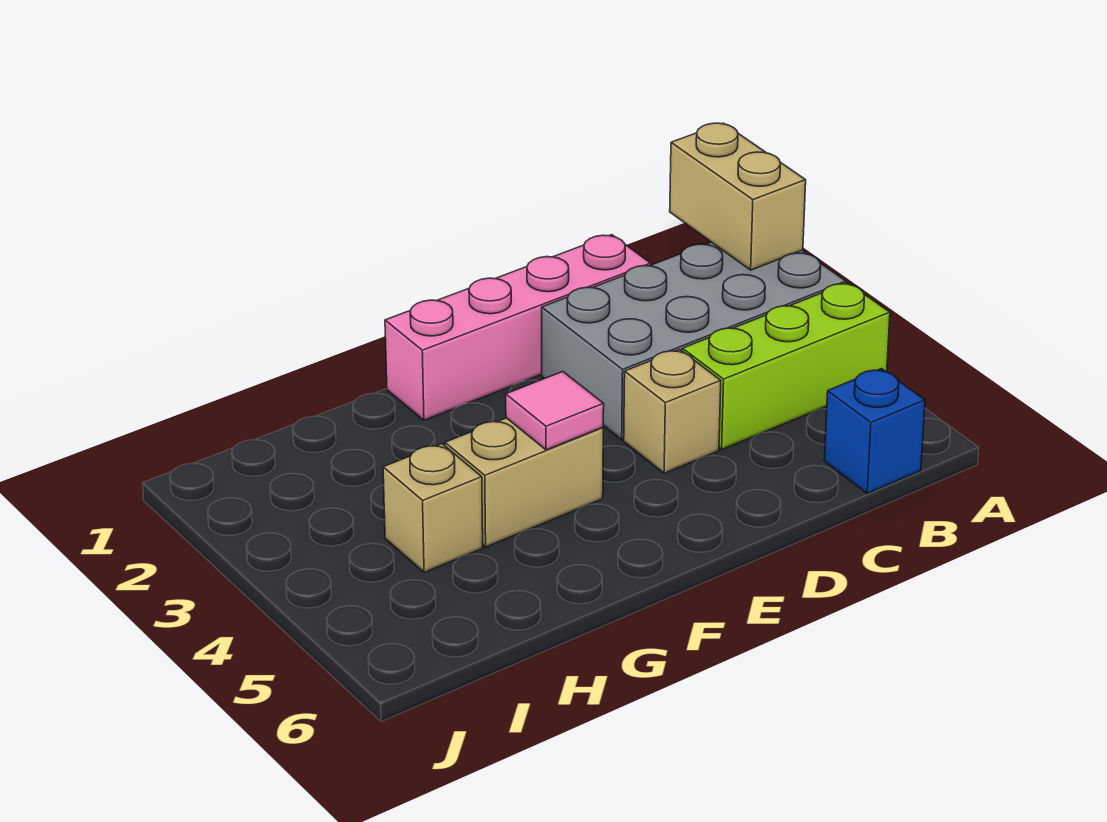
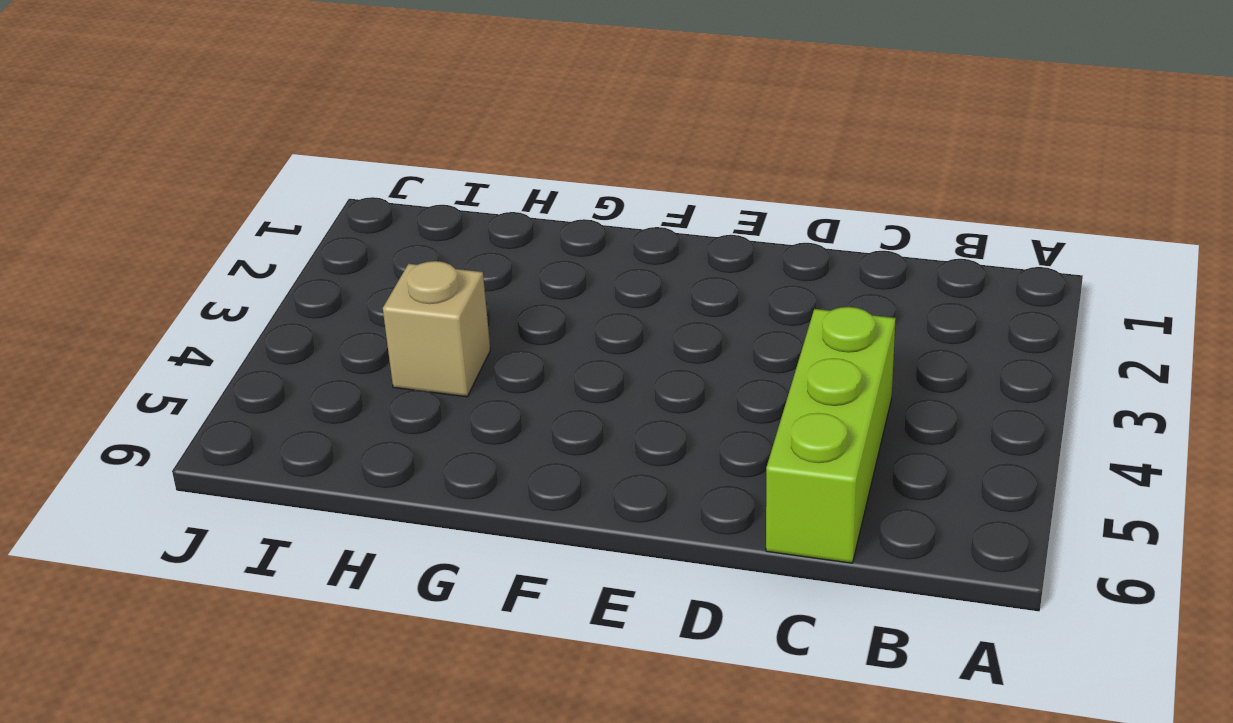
lime brick C4:C6 level 1 -> lime brick A4:C4 level 1
none -> grey brick A2:D3 level 1
none -> blue brick B6 level 1

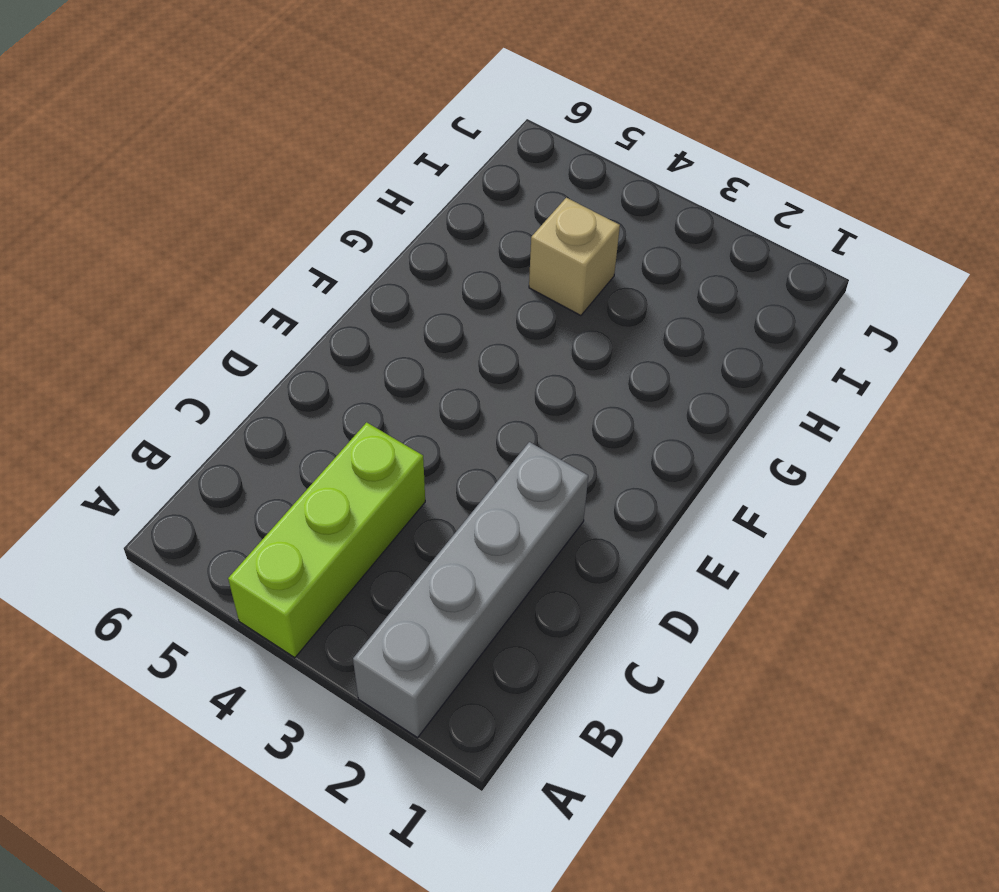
grey brick A2:D2 level 1 -> grey brick A2:D3 level 1
none -> blue brick B6 level 1
none -> pink brick C1:F1 level 1

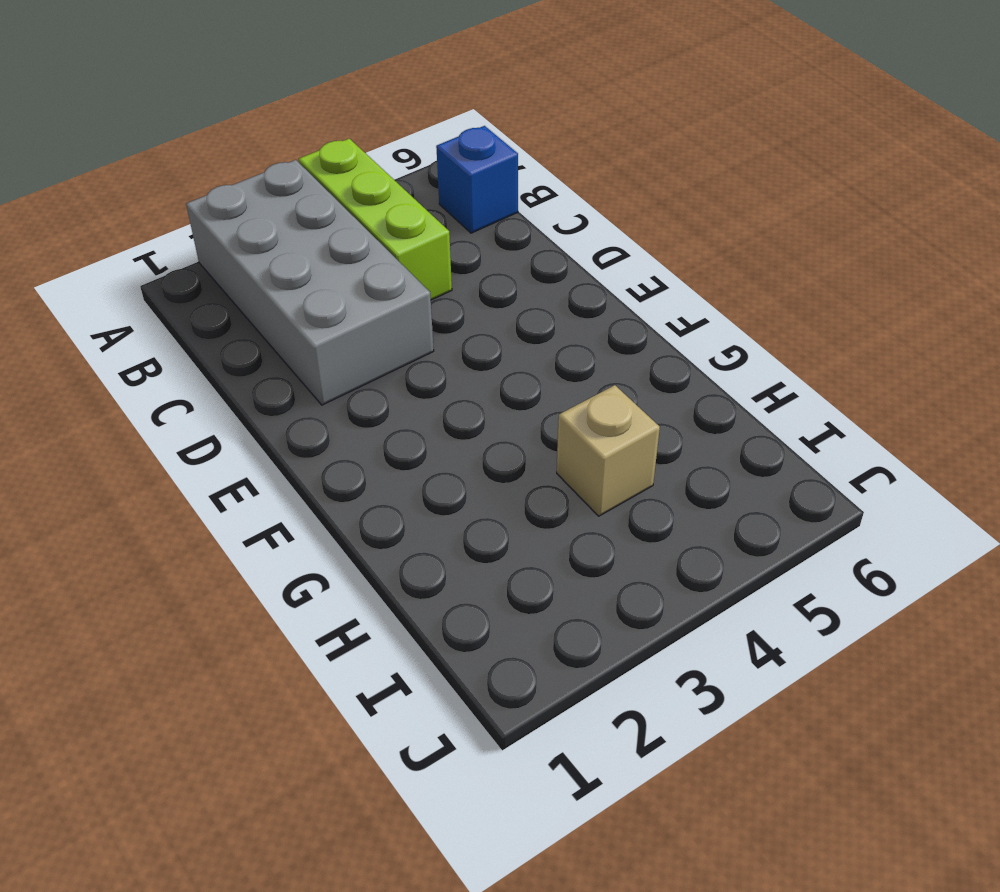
none -> pink brick C1:F1 level 1
none -> tan brick D4 level 1

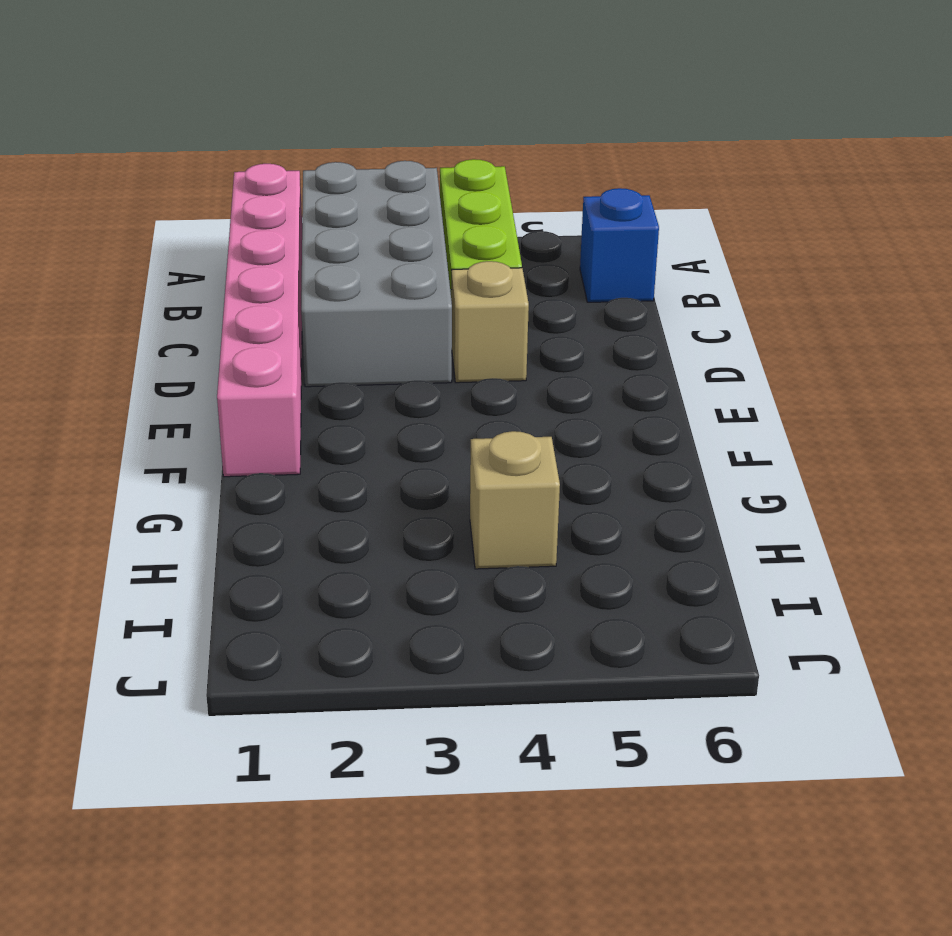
pink brick A1:F1 level 1 -> pink brick C1:F1 level 1
none -> tan brick F4:G4 level 1
none -> tan brick A1:A2 level 2

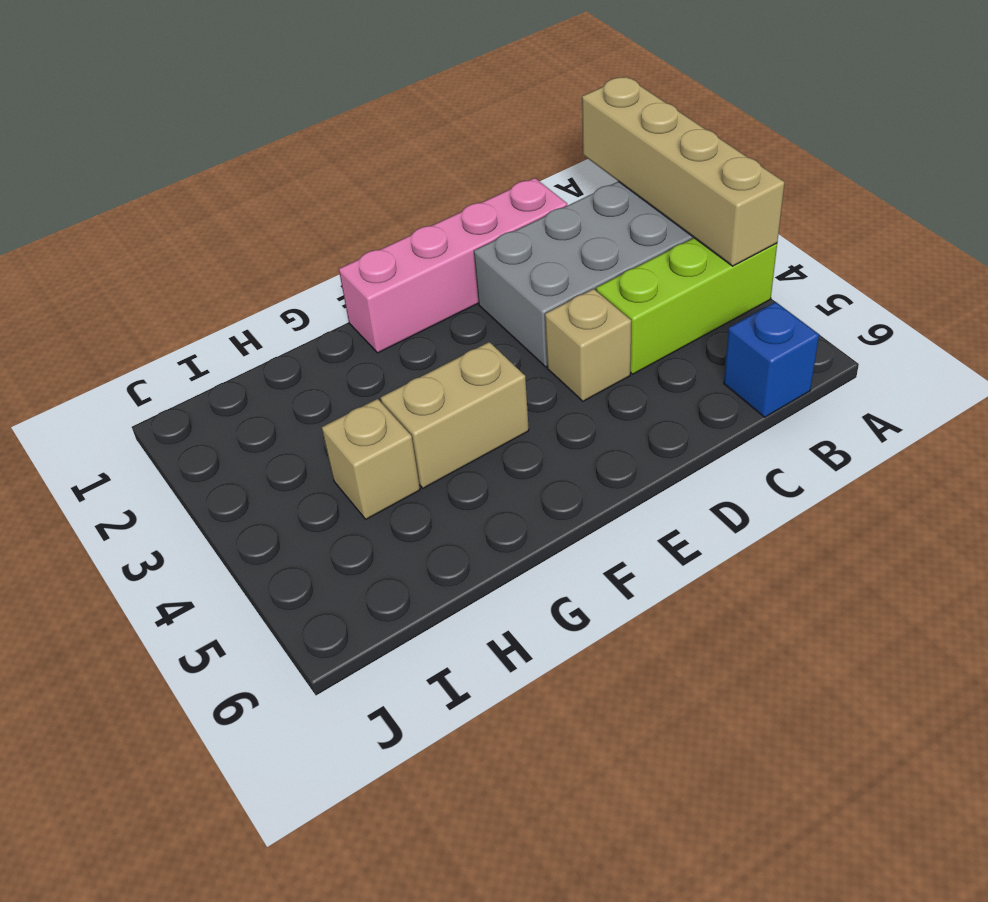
tan brick A1:A4 level 2 -> tan brick A1:A2 level 2
none -> pink tile F4 level 2

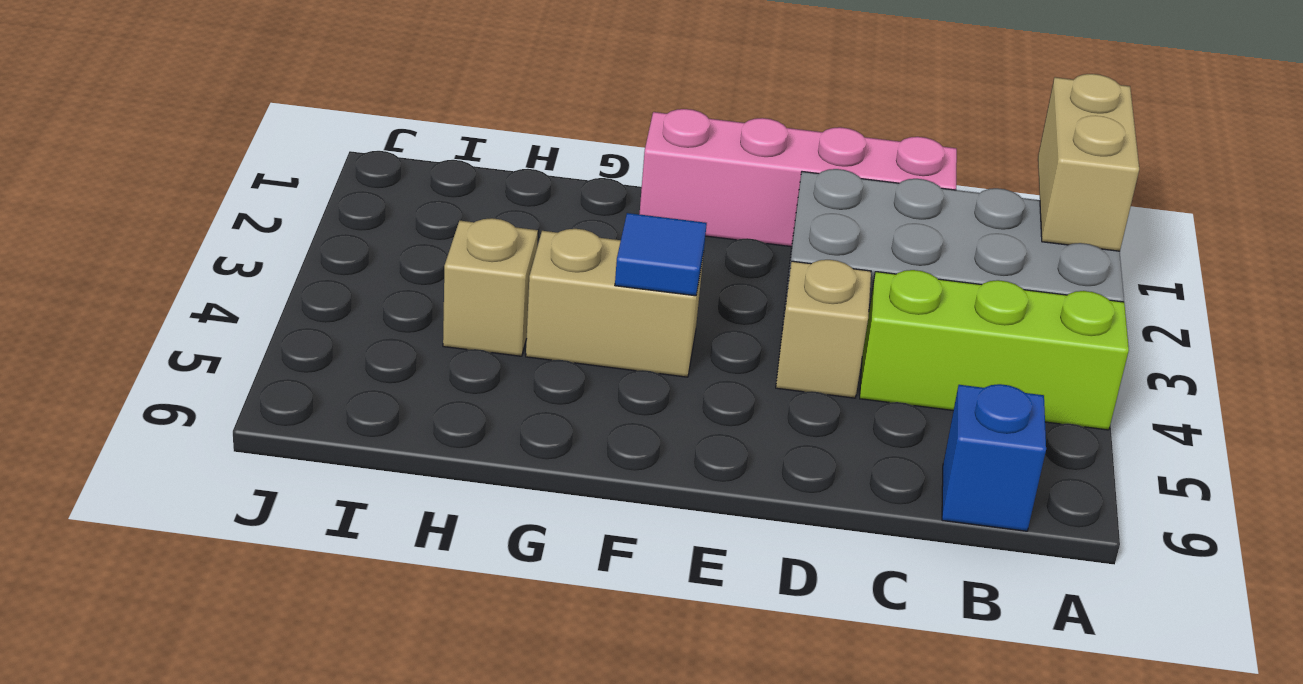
blue tile F4 level 2 -> pink tile F4 level 2

